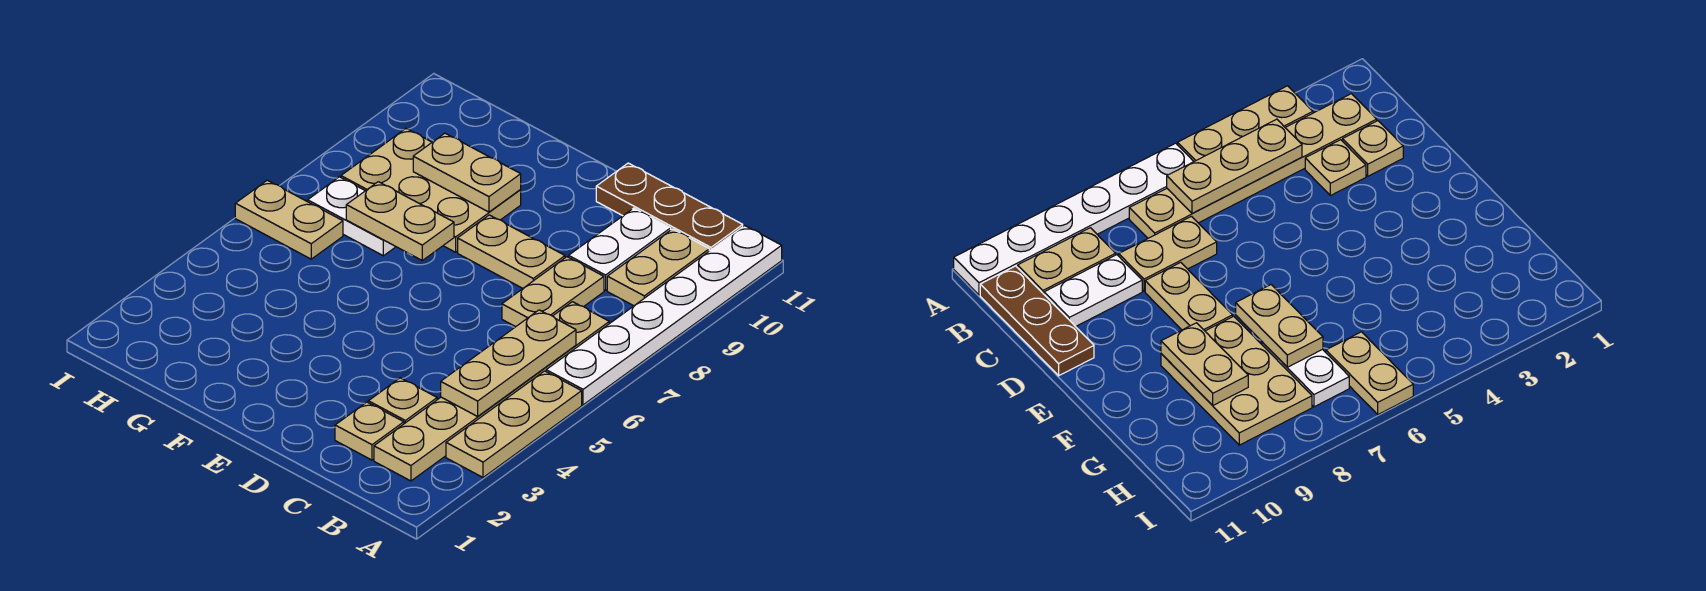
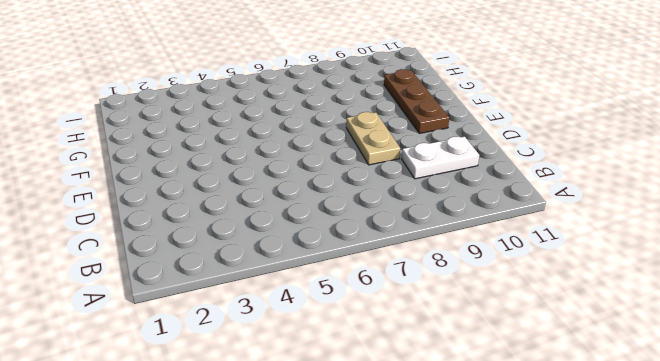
brown plate E10:G10 level 1 -> brown plate B11:D11 level 1
none -> tan plate A3:A5 level 1
none -> white plate A6:A11 level 1
none -> tan plate B2:B7 level 1

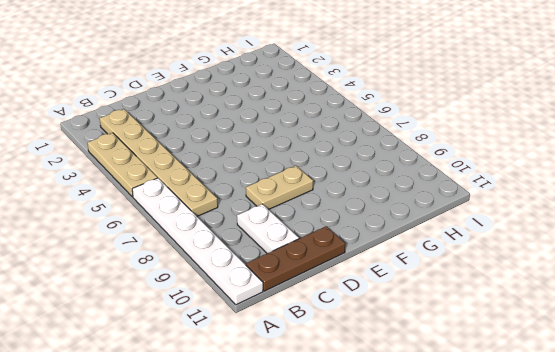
none -> tan plate B9:B10 level 1
none -> tan plate C2 level 1
none -> tan plate C3 level 1

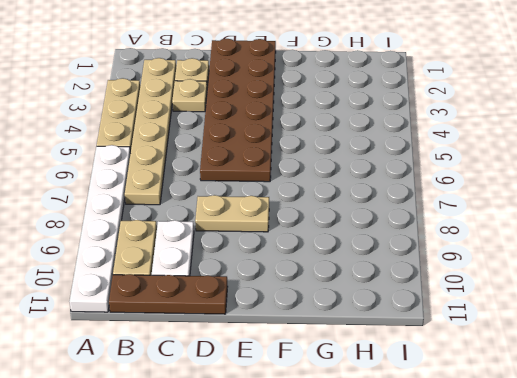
brown plate D1:E6 level 1 -> none
none -> tan plate C7:C8 level 1
none -> tan plate F8:H9 level 1
none -> white plate G7:H7 level 1

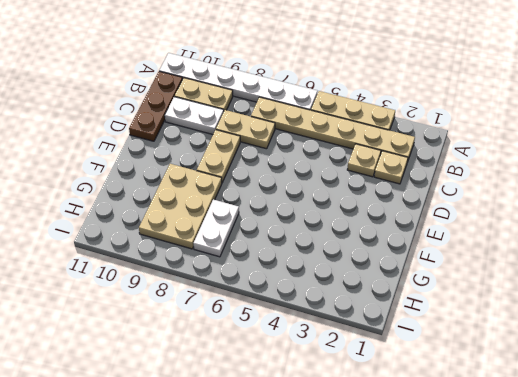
none -> tan plate H6:I6 level 1
none -> tan plate B4:B6 level 2
none -> tan plate F7:G7 level 2

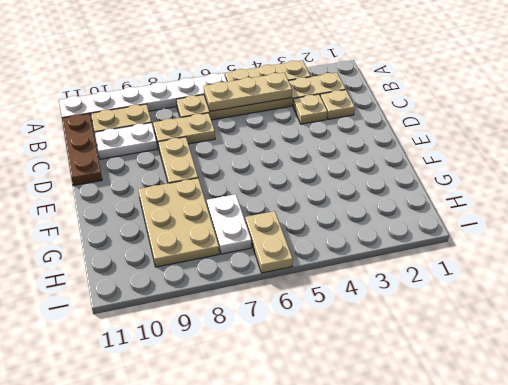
none -> tan plate F7:G7 level 2
none -> tan plate F9:G9 level 2

